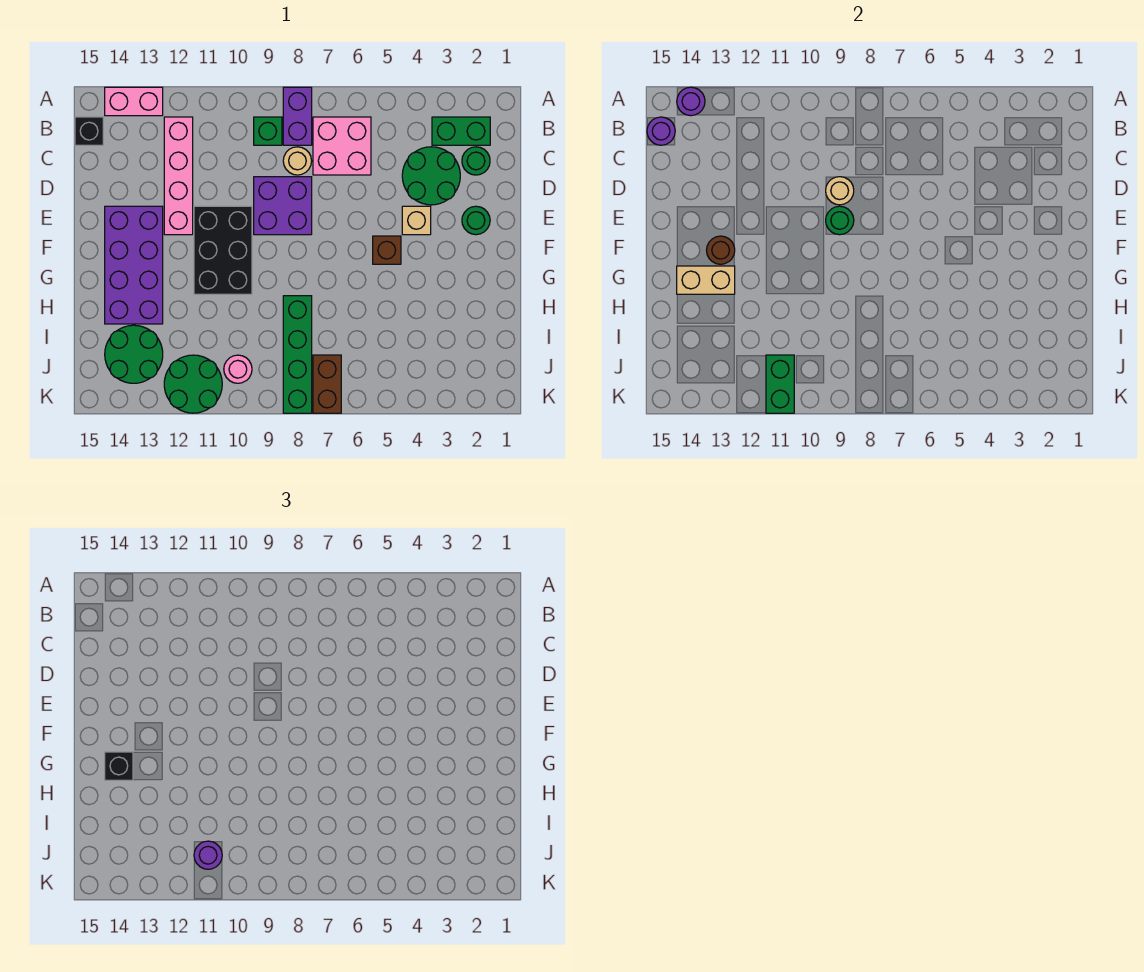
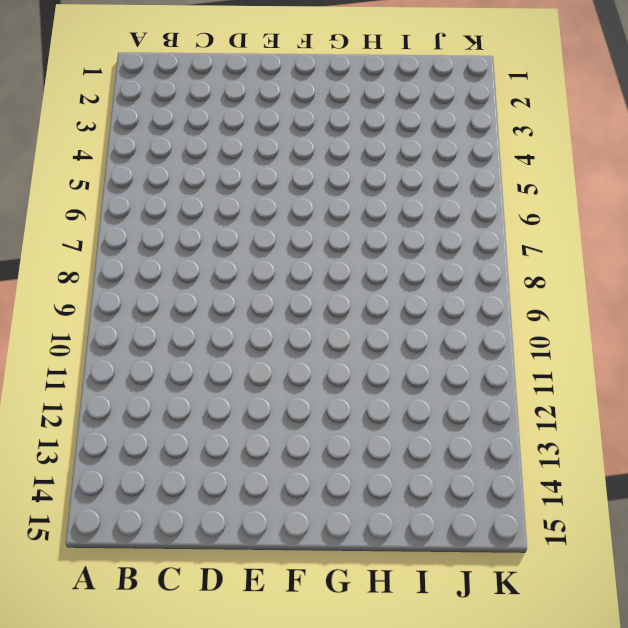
none -> purple brick A8:B8 level 1
none -> pink brick A13:A14 level 1
none -> green brick B2:B3 level 1
none -> pink brick B6:C7 level 1

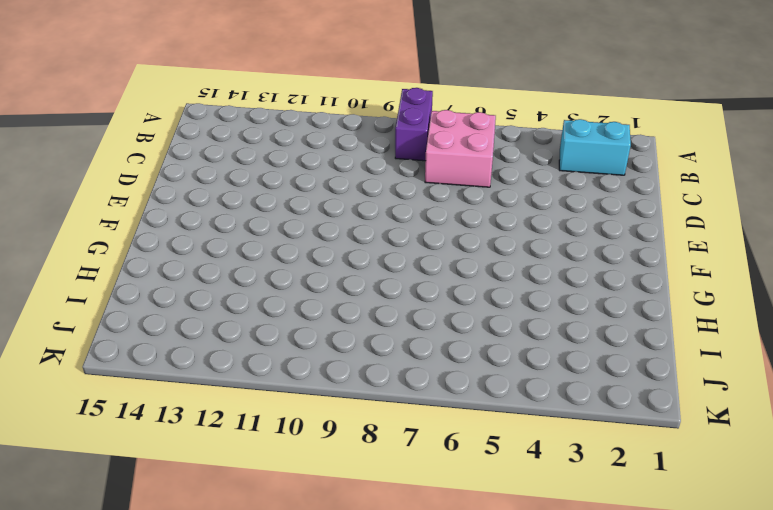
cyan brick B2:B3 level 1 -> green brick B2:B3 level 1
none -> pink brick A13:A14 level 1
none -> green brick B9 level 1
none -> pink brick B12:E12 level 1
none -> black brick B15 level 1

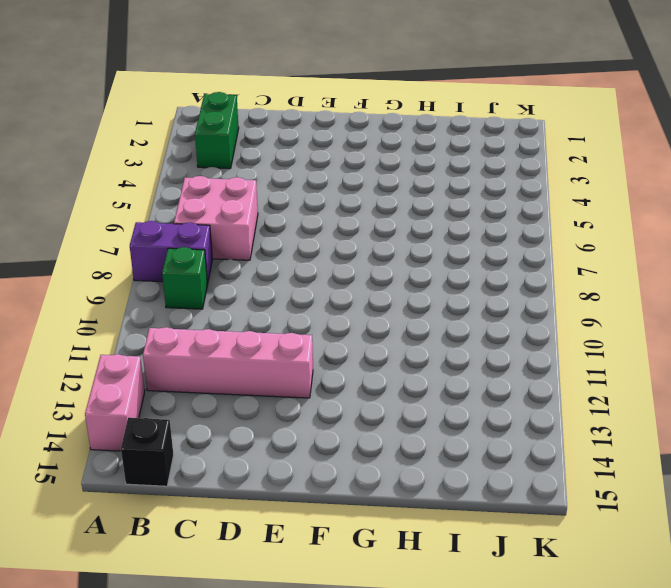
none -> green round brick C2 level 1
none -> green round brick C3:D4 level 1
none -> tan round brick C8 level 1
none -> purple brick D8:E9 level 1

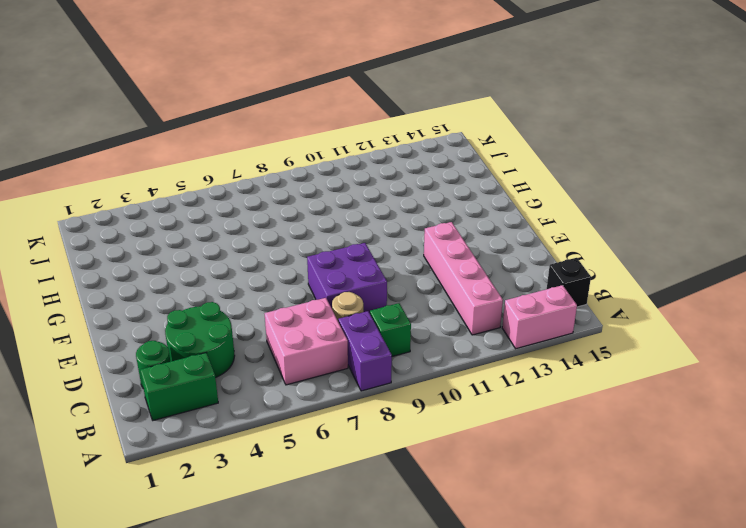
none -> green round brick E2 level 1
none -> tan brick E4 level 1
none -> black brick E10:G11 level 1
none -> purple brick E13:H14 level 1

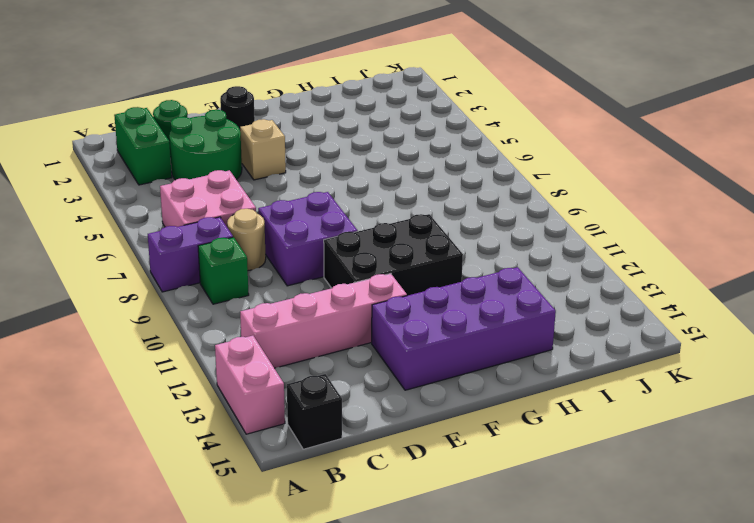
black round brick E2 level 1 -> green round brick E2 level 1
none -> brown brick F5 level 1
none -> green brick H8:K8 level 1
none -> green round brick I13:J14 level 1
none -> brown brick J7:K7 level 1

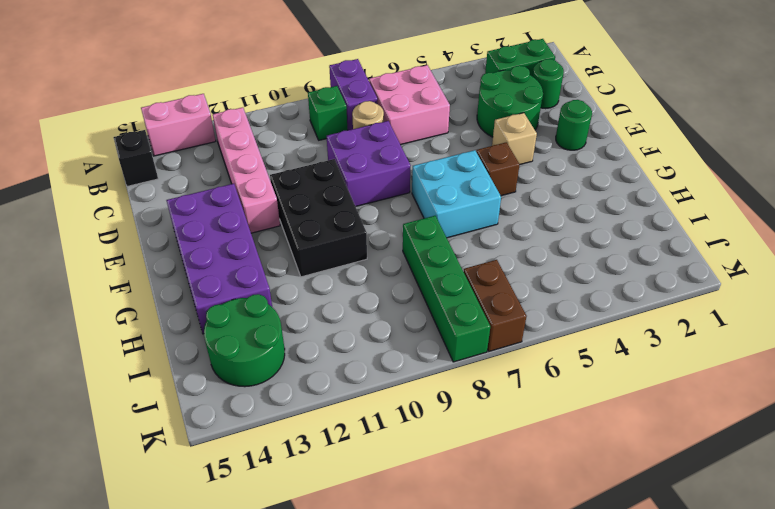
cyan brick F6:G7 level 1 -> none
none -> pink round brick J10 level 1
none -> green round brick J11:K12 level 1
none -> purple round brick A14 level 2
none -> purple round brick B15 level 2

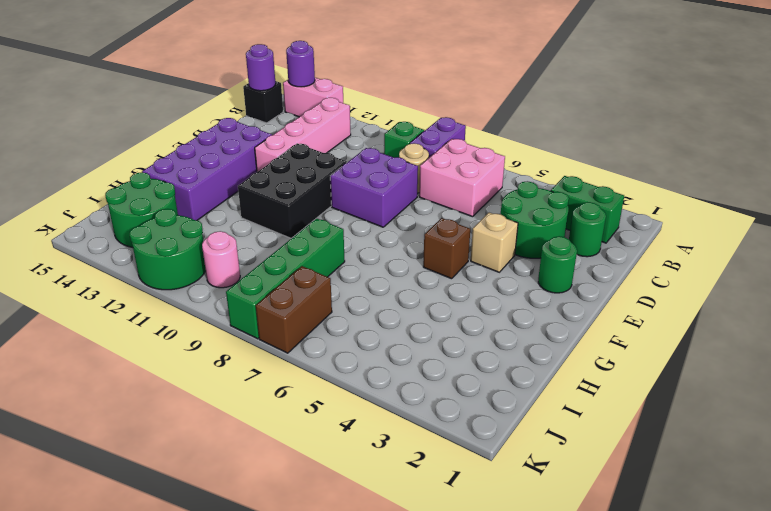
none -> tan round brick D9 level 2
none -> green round brick E9 level 2
none -> brown round brick F13 level 2
none -> tan brick G13:G14 level 2

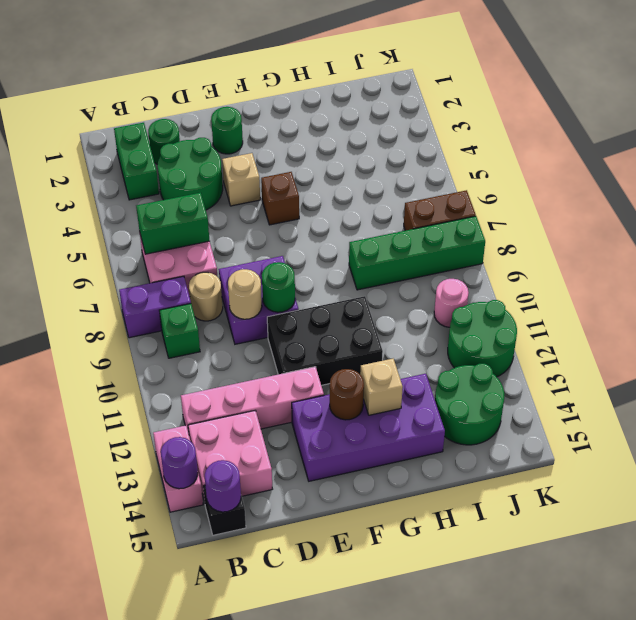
green brick B6:C6 level 2 -> green brick J11:K11 level 2
pink brick B13:C14 level 1 -> none
tan brick G13 level 2 -> tan brick G13:G14 level 2
none -> black brick G14 level 3
none -> purple round brick J11 level 3

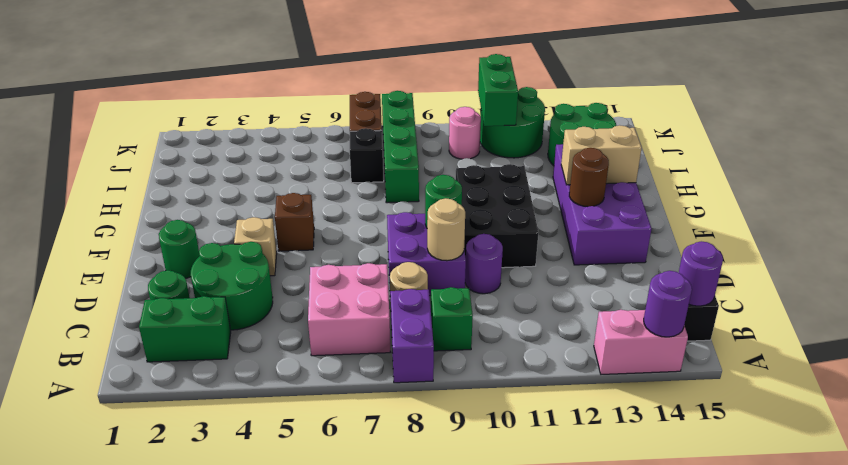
purple round brick D10 level 1 -> purple round brick J11 level 3
black brick I7 level 1 -> black brick G14 level 3
none -> pink brick B12:E12 level 1

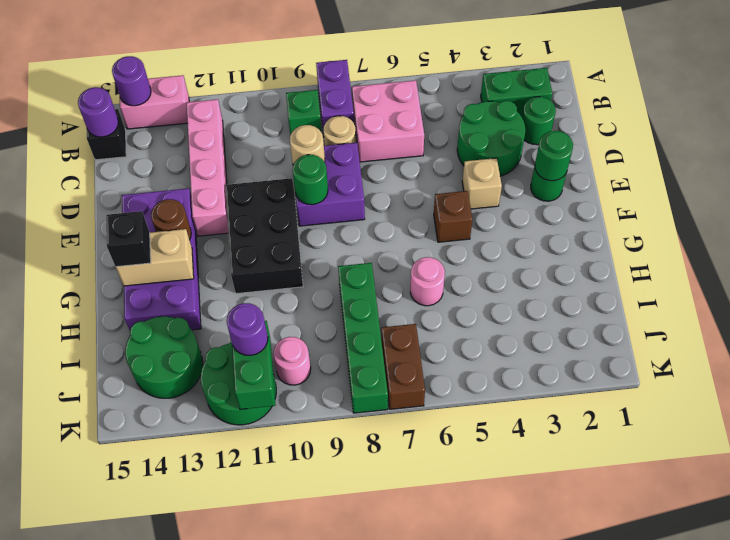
green round brick E2 level 2 -> none
pink round brick H6 level 1 -> none

